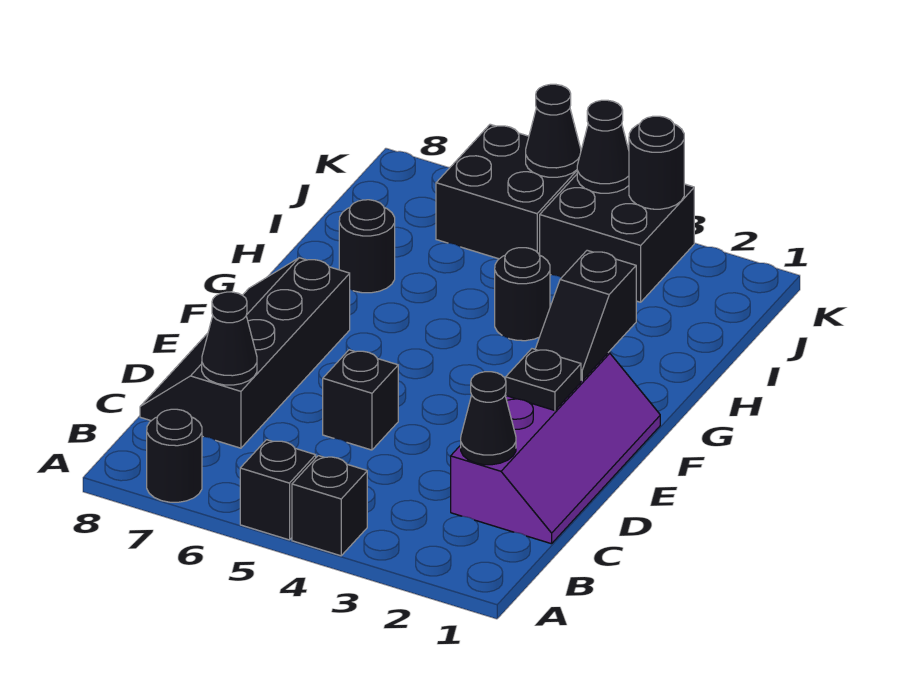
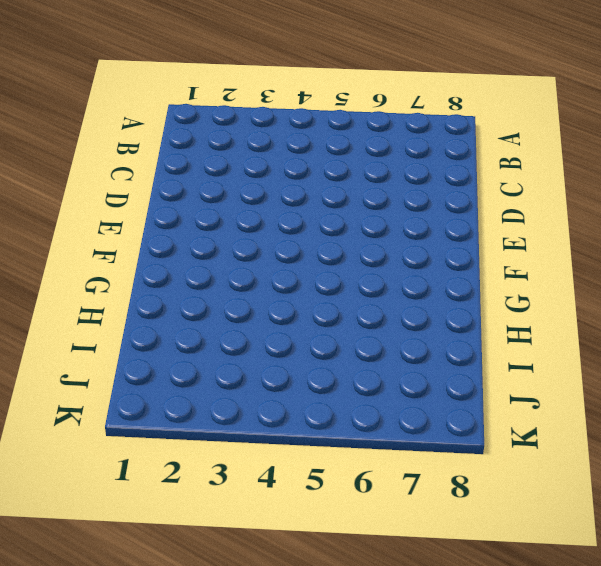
none -> black brick A4 level 1
none -> black brick A5 level 1
none -> black round brick A7 level 1

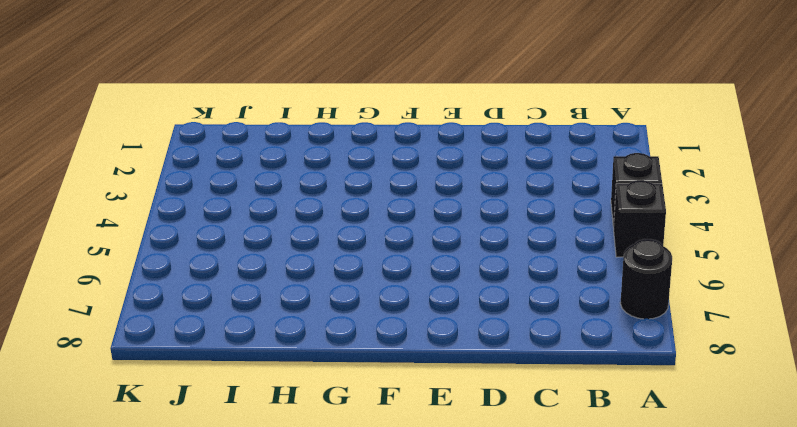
none -> purple slope C1:F2 level 1 top 2
none -> black slope C7:F8 level 1 top 7
none -> black brick D5 level 1

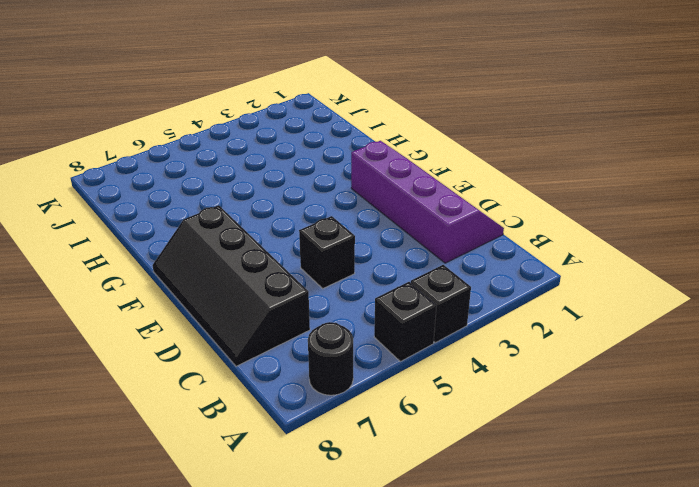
none -> black round brick H4 level 1
none -> black round brick H7 level 1
none -> black brick J3:K4 level 1

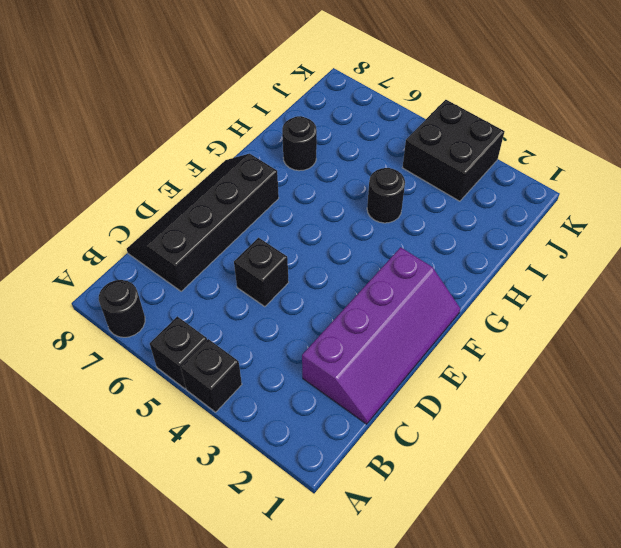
none -> black brick J5:K6 level 1
none -> black cone C2 level 2
none -> black cone C7 level 2

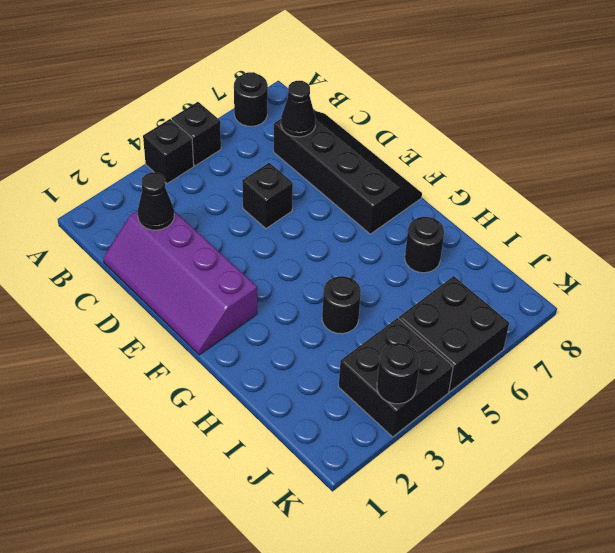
none -> black plate E2 level 2
none -> black slope F2:G2 level 2 top G
none -> black cone K4 level 2

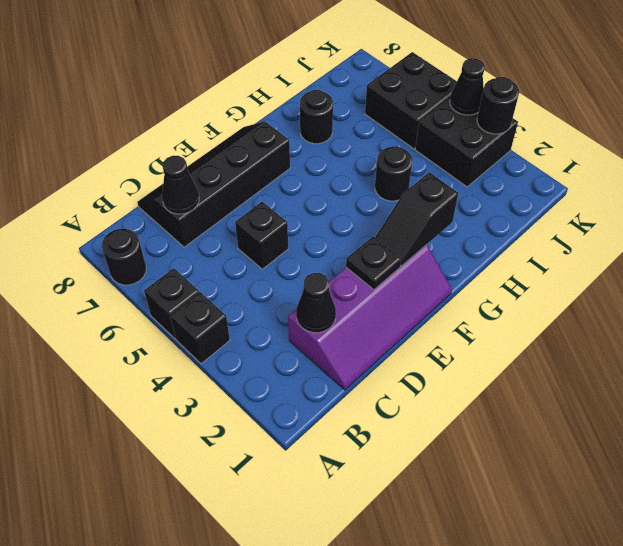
none -> black cone K5 level 2

